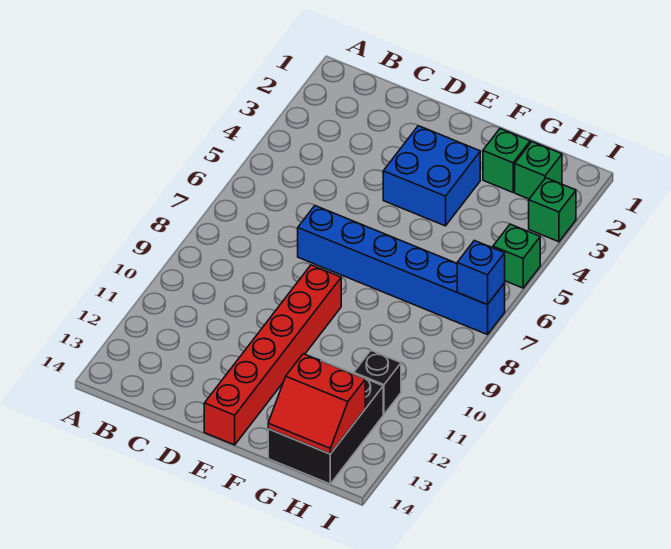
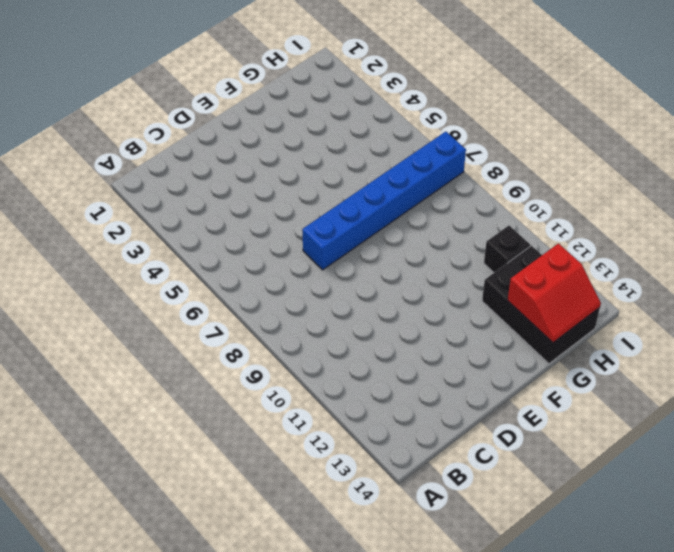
none -> blue brick E3:F4 level 1
none -> red brick E9:E14 level 1

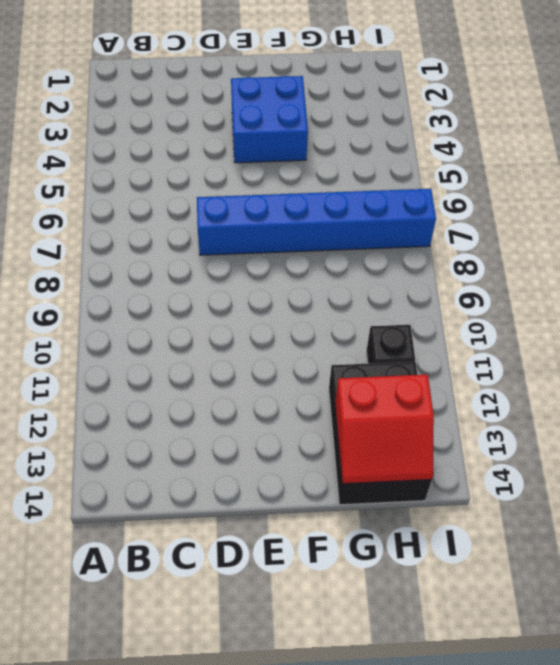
none -> red brick E9:E14 level 1
none -> green brick G2 level 1

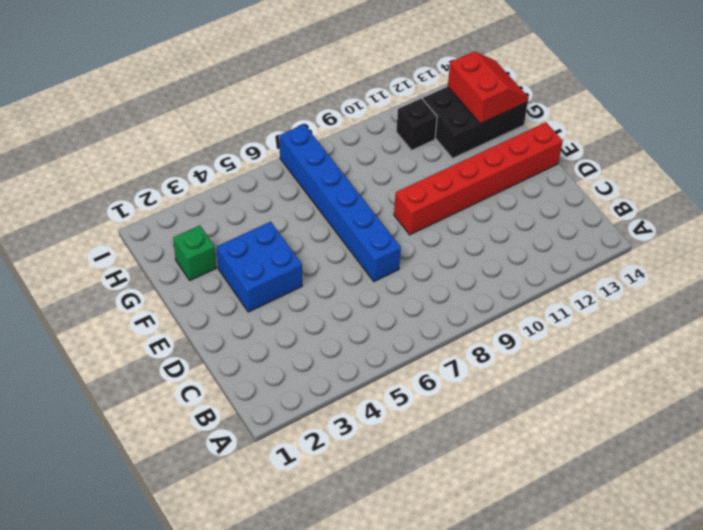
none -> green brick H2 level 1
none -> green brick I3 level 1

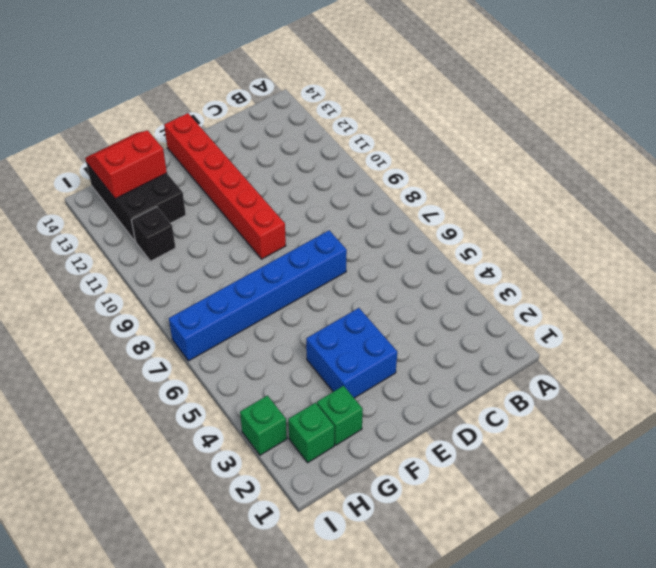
none -> green brick I5 level 1
none -> blue brick I7 level 2

